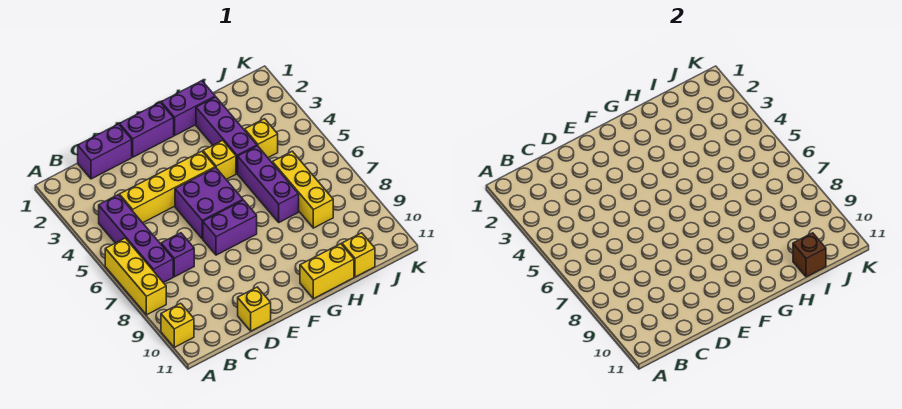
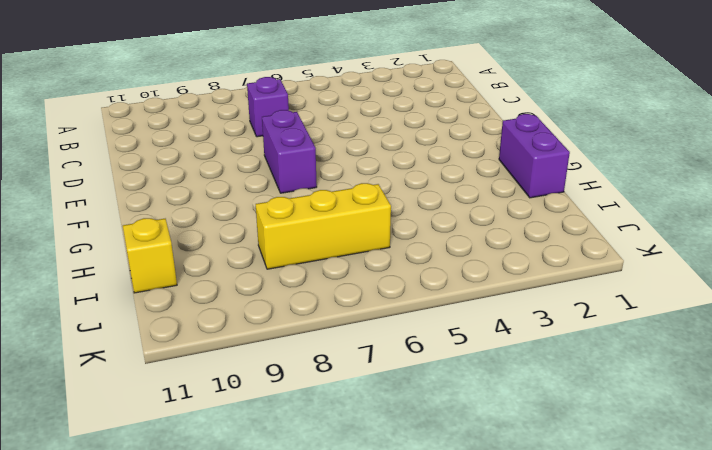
none -> yellow brick A6:A8 level 1
none -> yellow brick A10 level 1
none -> purple brick B4:B7 level 1

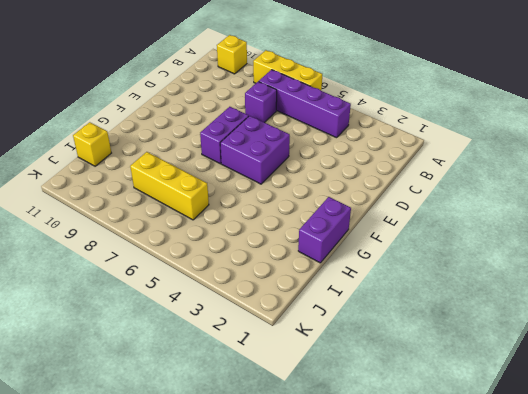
none -> purple brick C1:D1 level 1
none -> yellow brick C4:F4 level 1
none -> yellow brick D11 level 1

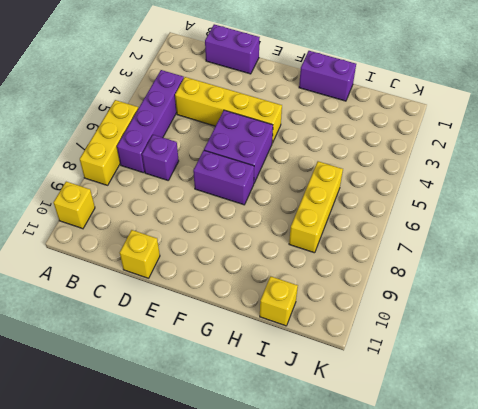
none -> purple brick E1:F1 level 1
none -> yellow brick G4 level 1
none -> yellow brick G11:H11 level 1

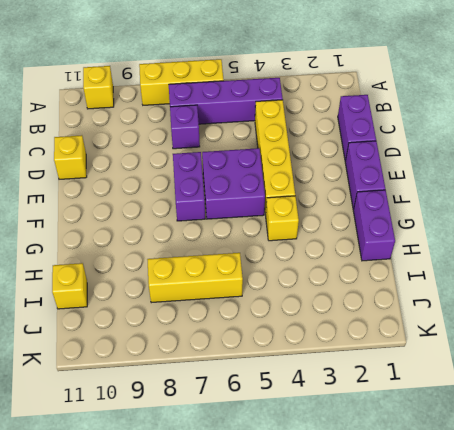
none -> yellow brick G11:H11 level 1
none -> purple brick H2:H4 level 1
none -> purple brick H5:H7 level 1

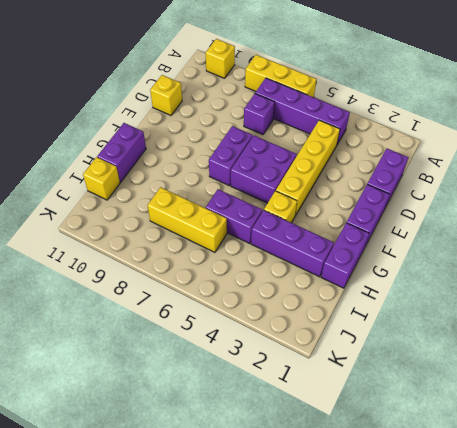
purple brick G11:H11 level 1 -> yellow brick G11:H11 level 1
purple brick H5:H6 level 1 -> purple brick H5:H7 level 1
none -> yellow brick I4 level 1
none -> brown brick I11 level 2

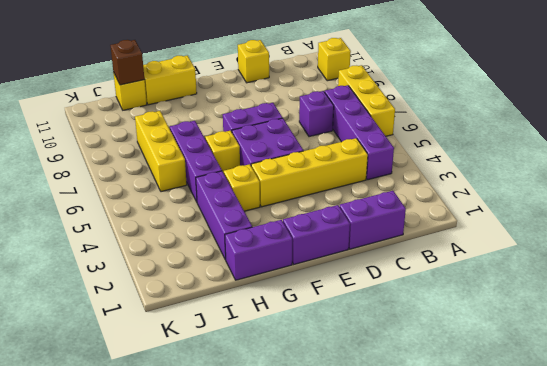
yellow brick G6 level 1 -> yellow brick I4 level 1

